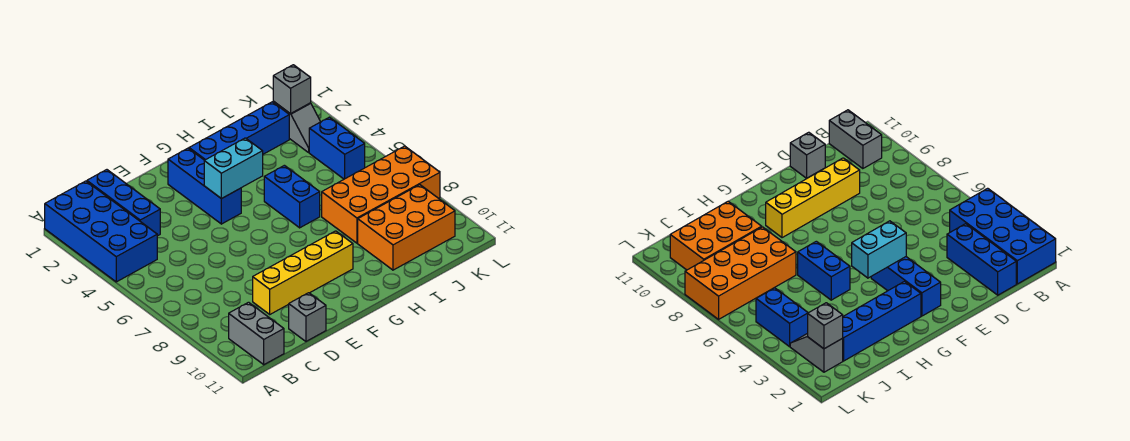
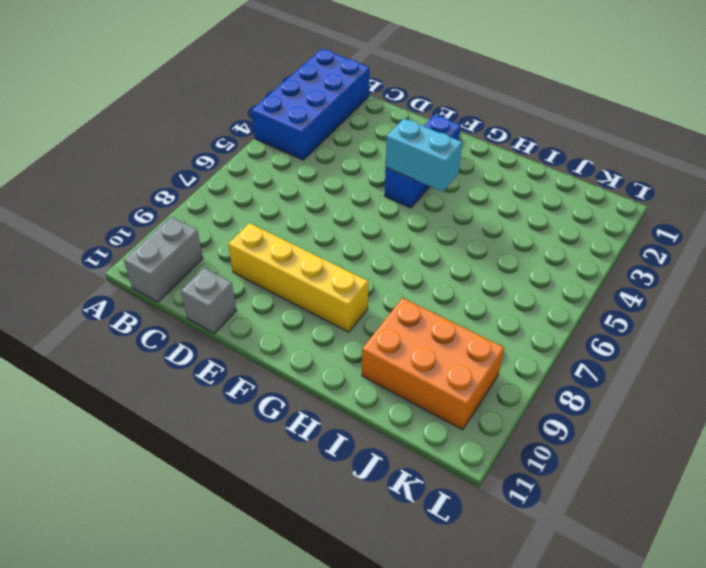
none -> blue brick C1:C3 level 1
none -> blue brick G2:J2 level 1
none -> blue brick H5:H6 level 1

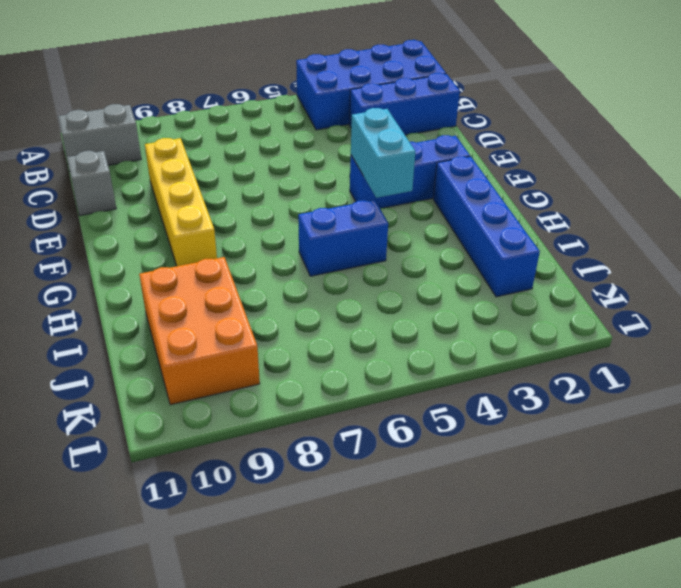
none -> orange brick I7:L8 level 1
none -> grey slope K2:K3 level 1 top 2
none -> blue brick K4:K5 level 1

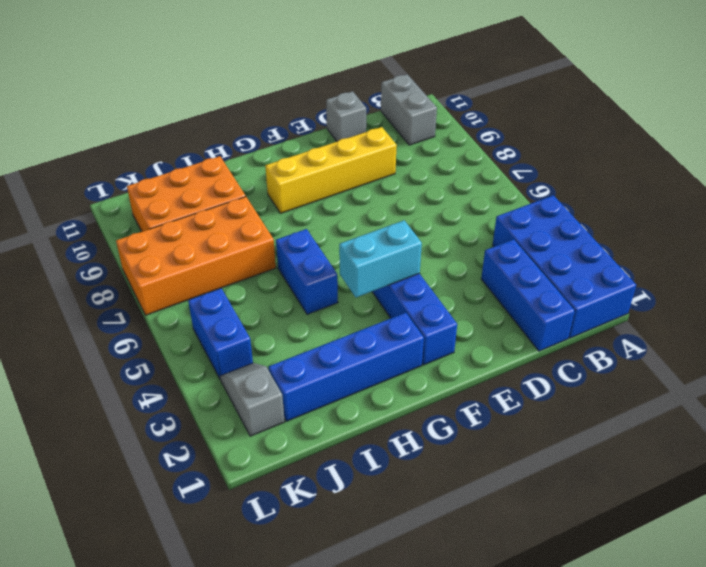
none -> grey brick K2 level 2

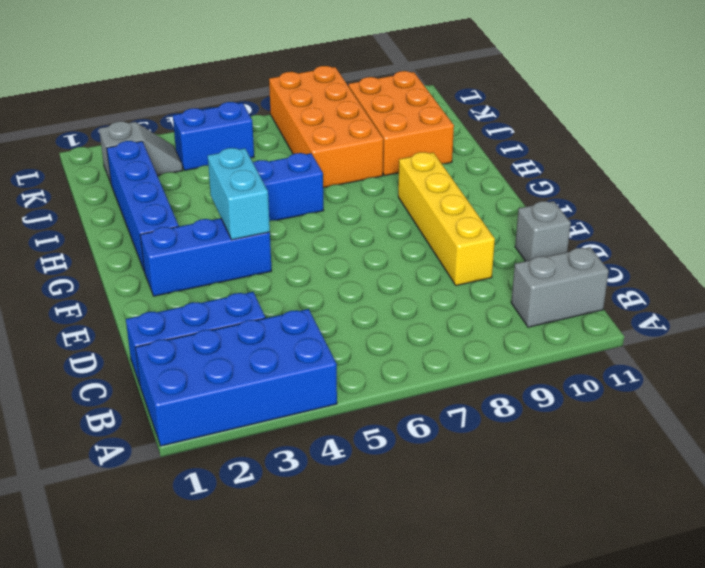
none -> grey brick K2 level 2

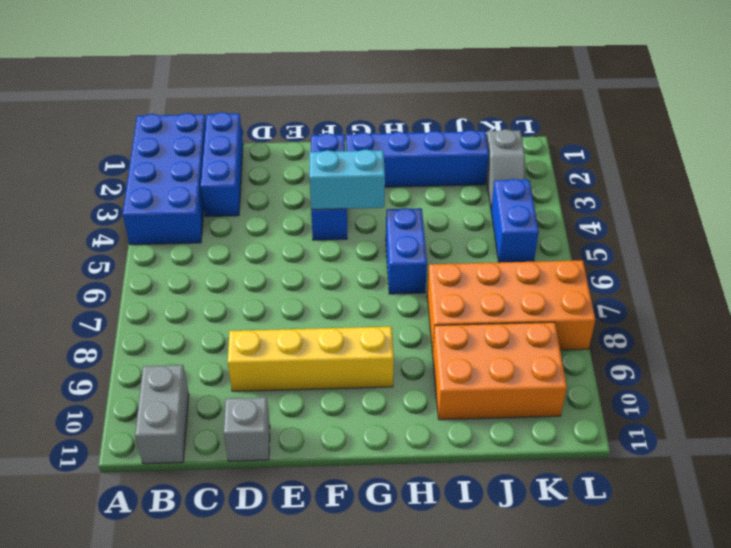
none -> grey brick K2 level 2

